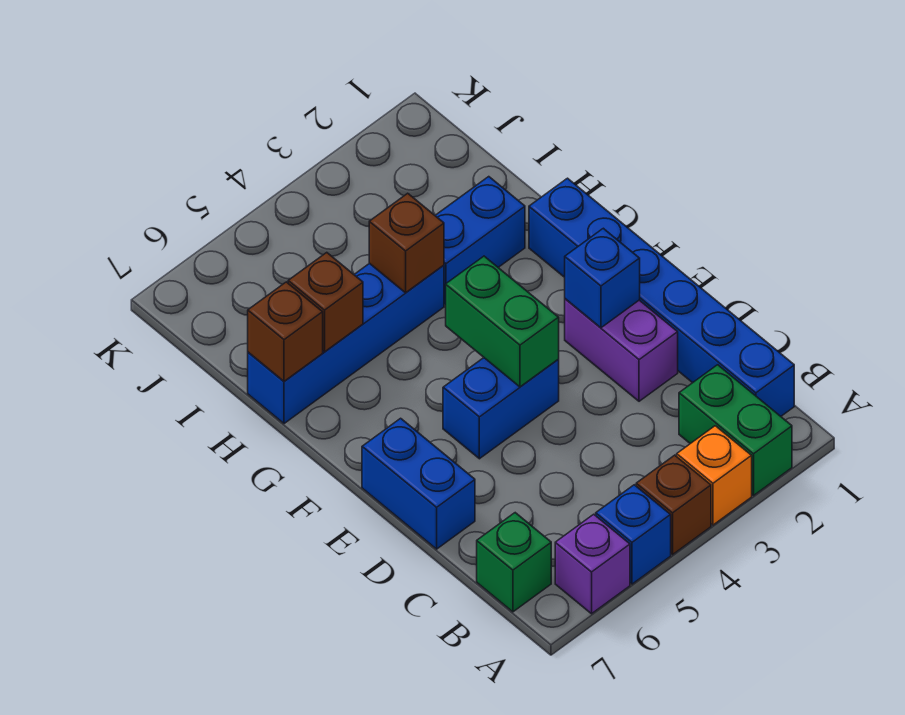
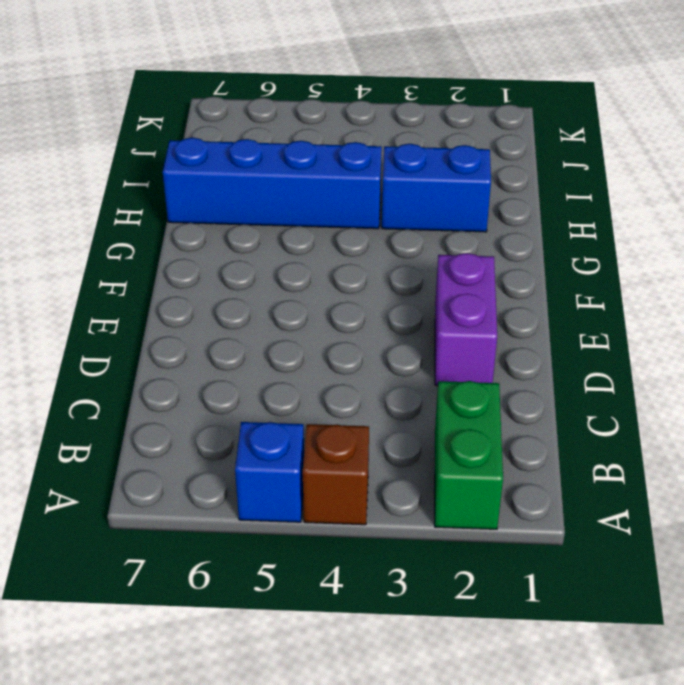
none -> orange brick A3 level 1
none -> purple brick A6 level 1
none -> blue brick B1:G1 level 1

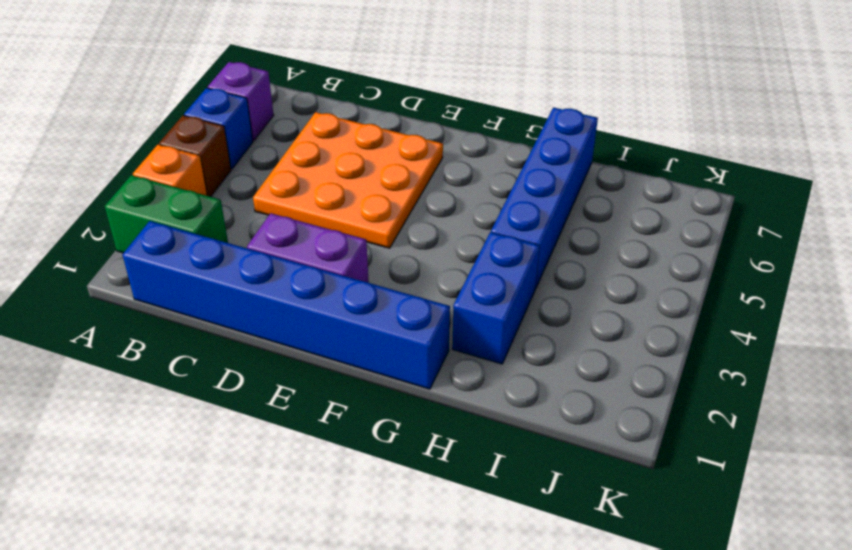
orange plate C4:E6 level 1 -> blue brick E4:E5 level 1
none -> green brick B7 level 1
none -> blue brick D7:E7 level 1
none -> blue brick E2 level 2

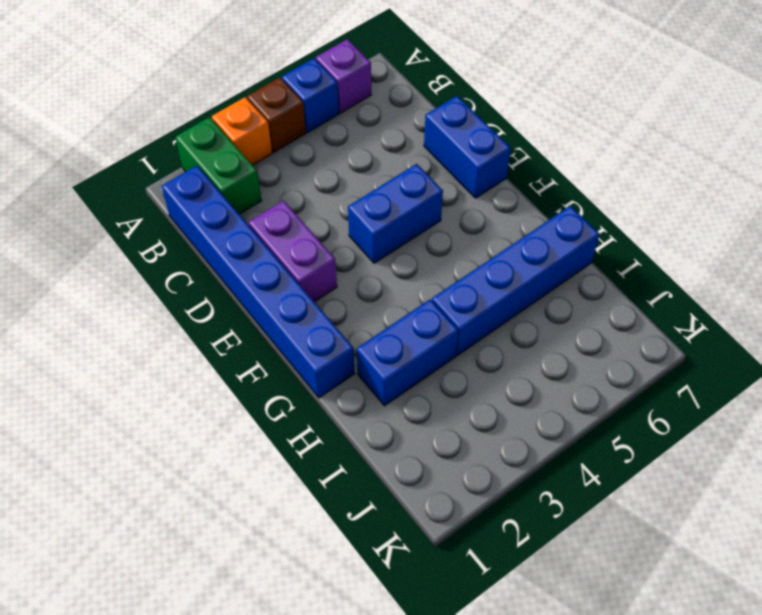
none -> green brick B7 level 1
none -> blue brick E2 level 2
none -> green brick E4:F4 level 2

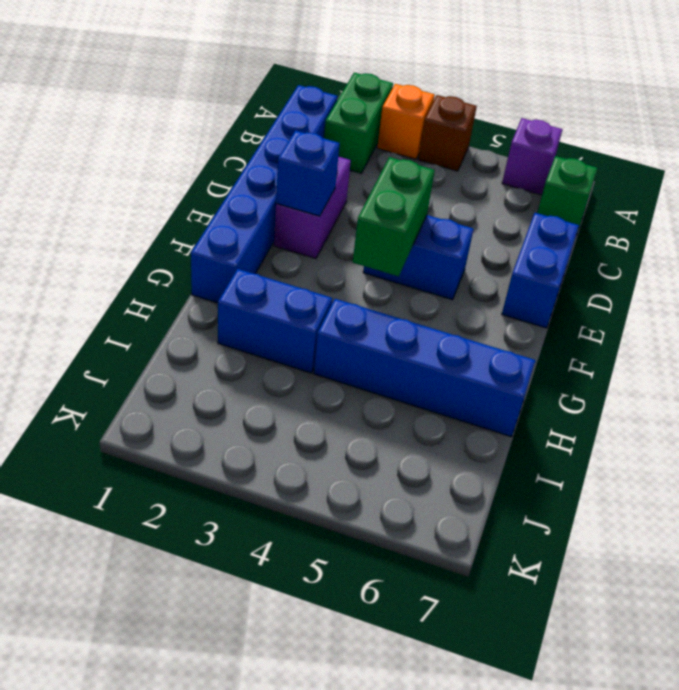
none -> blue brick A5 level 1
none -> brown brick H4 level 2
none -> brown brick H6 level 2

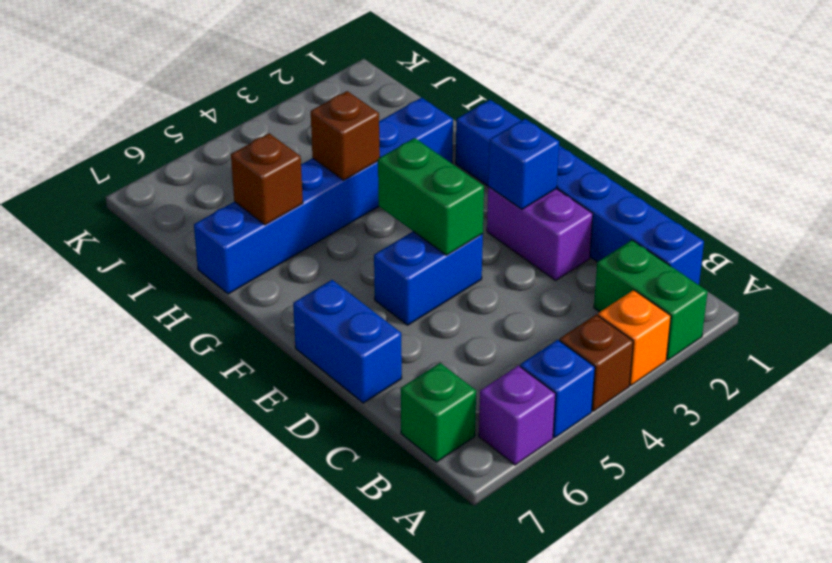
none -> brown brick H7 level 2

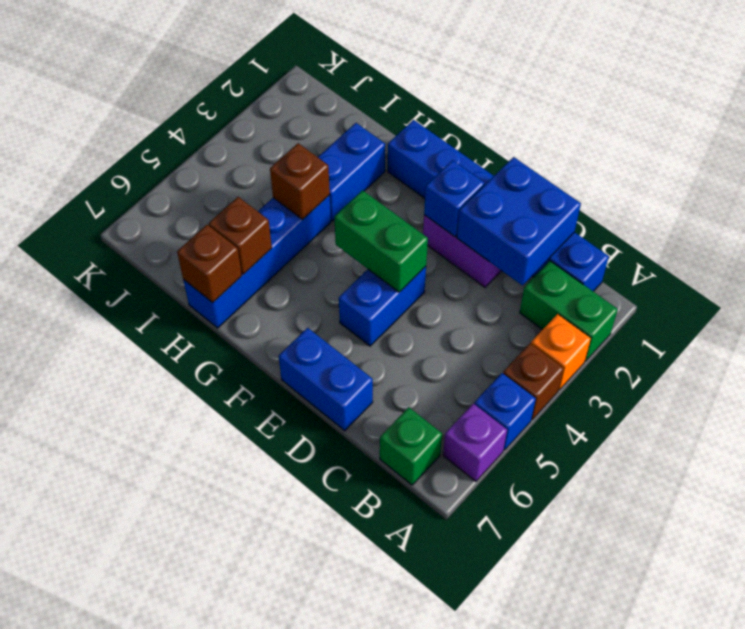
blue brick C1:D2 level 2 -> none

